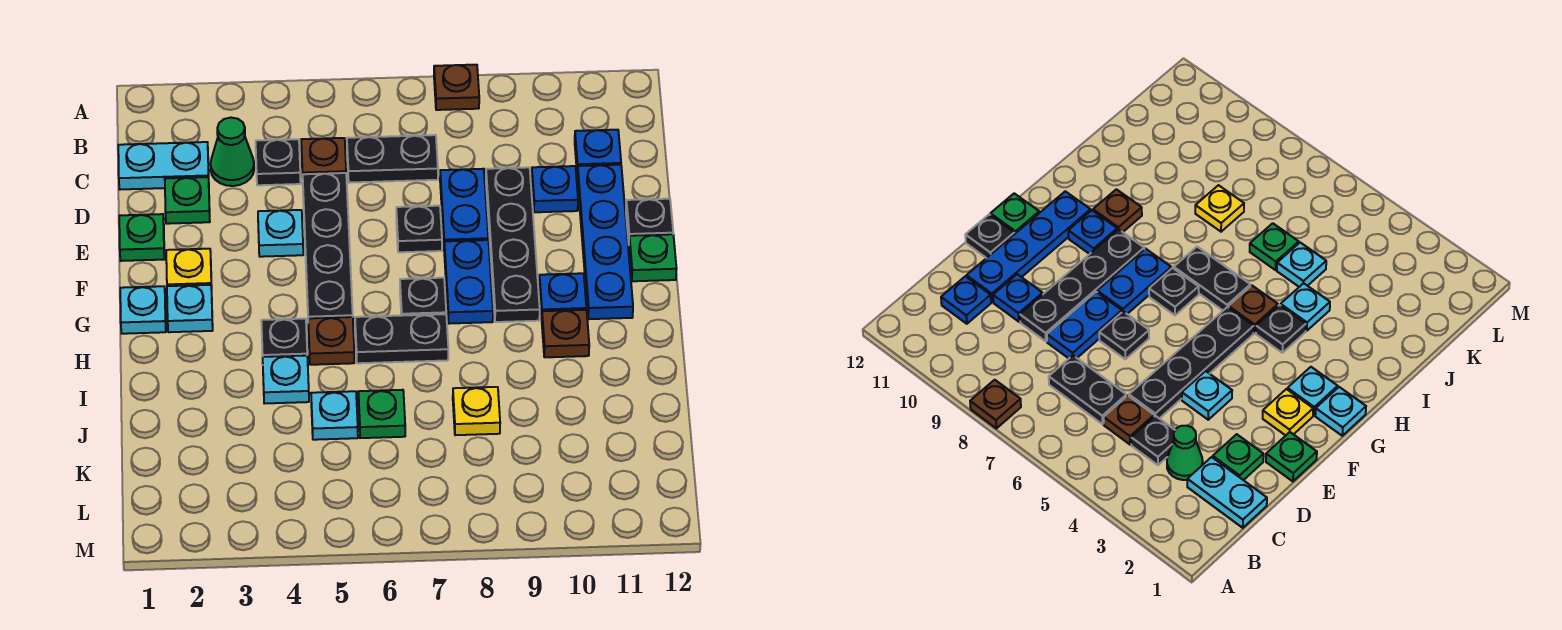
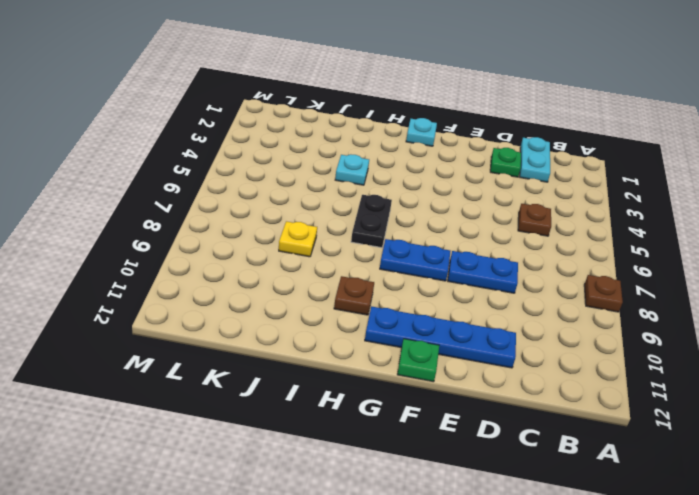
none -> green cone C3 level 1
none -> black plate C4 level 1
none -> black plate C6:C7 level 1
none -> blue plate C11 level 1

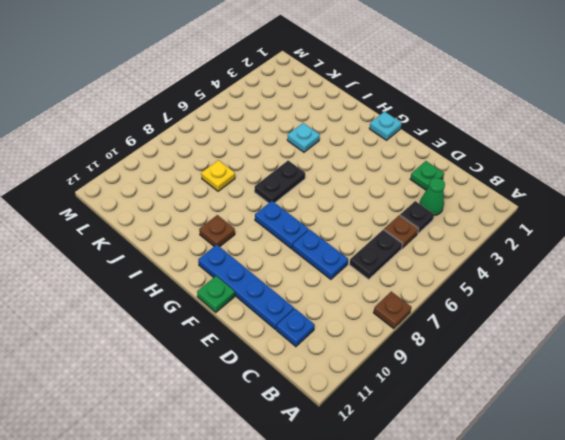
none -> cyan plate C1:C2 level 1
none -> black plate D5:G5 level 1
none -> black plate D9:G9 level 1
none -> blue plate D10 level 1

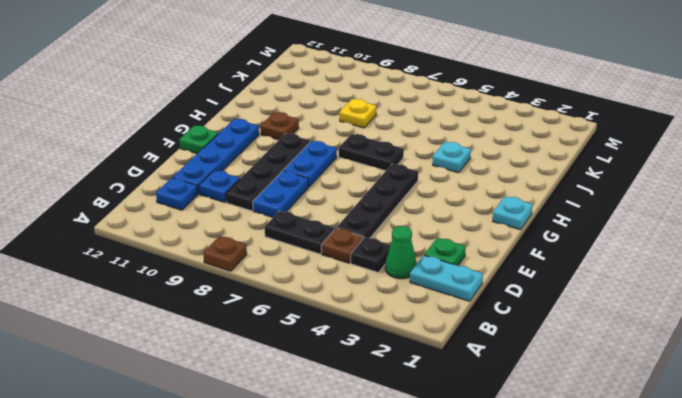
none -> green plate E1 level 1
none -> cyan plate E4 level 1
none -> black plate E7 level 1
none -> black plate E12 level 1

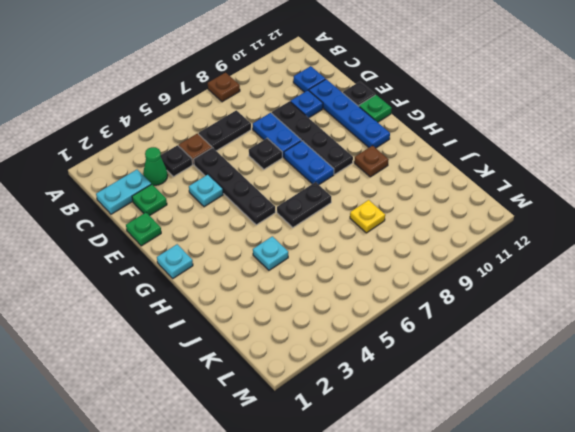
none -> yellow plate F2 level 1
none -> cyan plate G2 level 1
none -> black plate G7 level 1
none -> blue plate G10 level 1

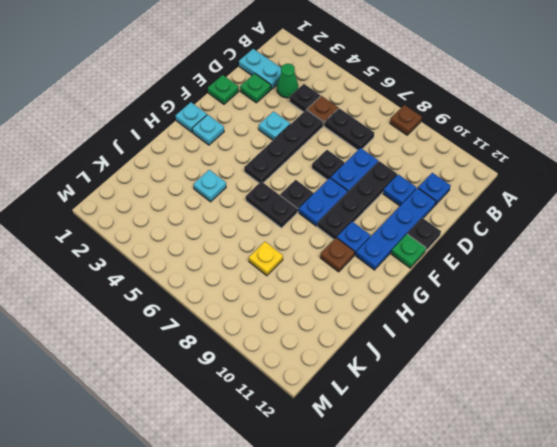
none -> yellow plate F2 level 1
none -> black plate H4 level 1
none -> brown plate H5 level 1
none -> cyan plate J5 level 1

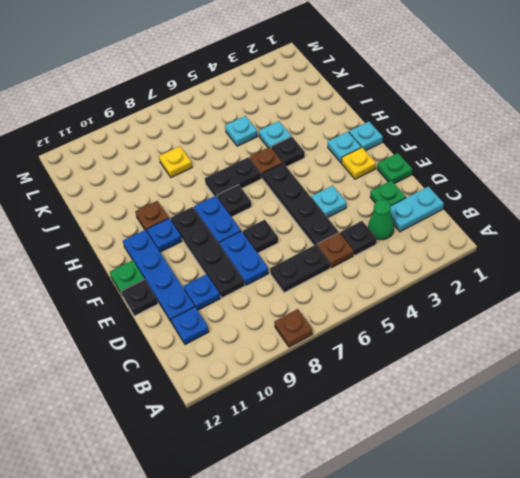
none -> green plate J6 level 1

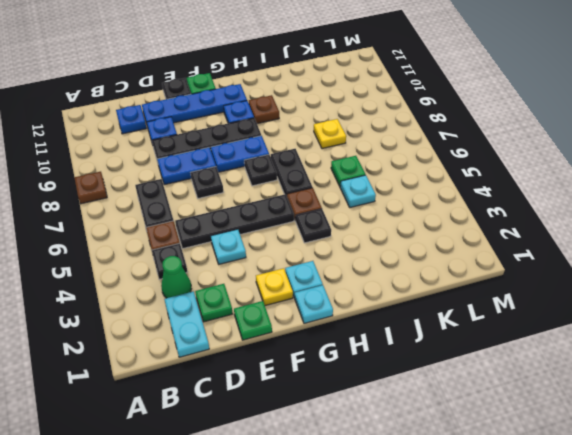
none -> cyan plate I4 level 1

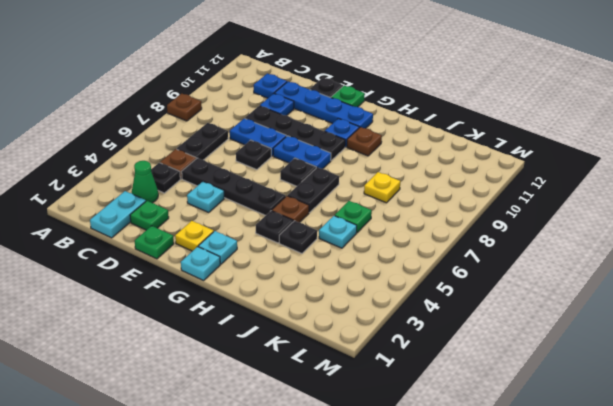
black plate I4 level 1 -> cyan plate I4 level 1

